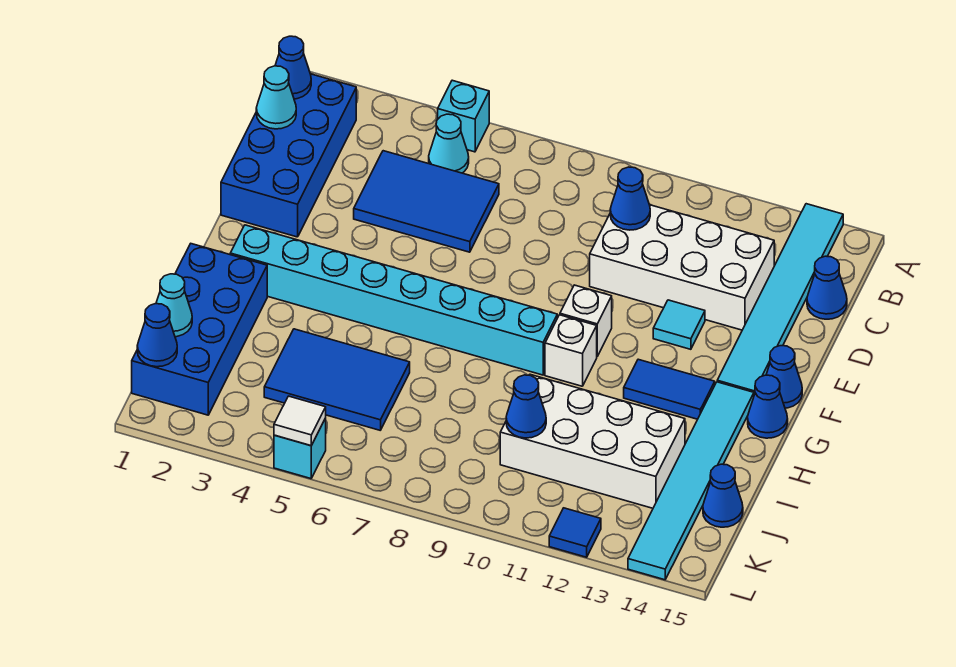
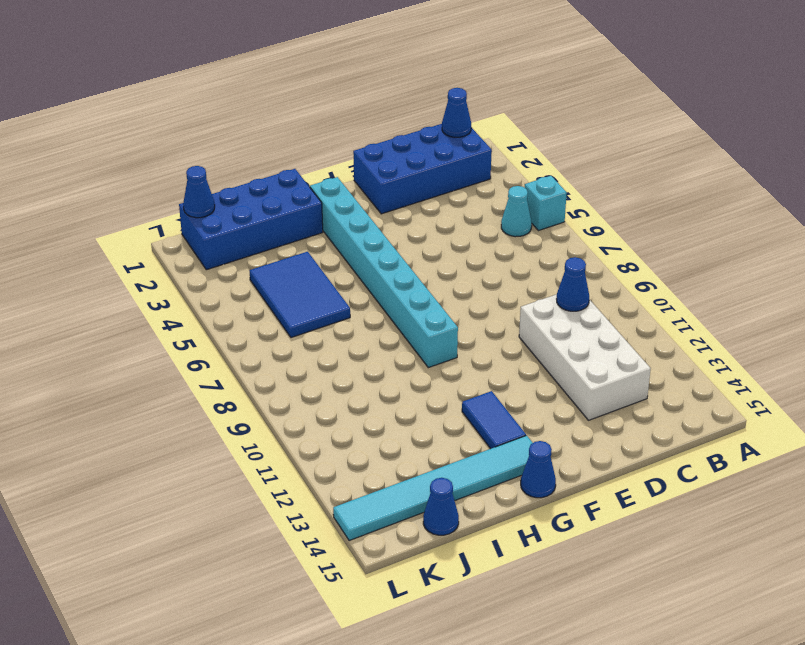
none -> cyan tile A14:F14 level 1
none -> blue tile C4:D6 level 1
none -> blue cone C15 level 1

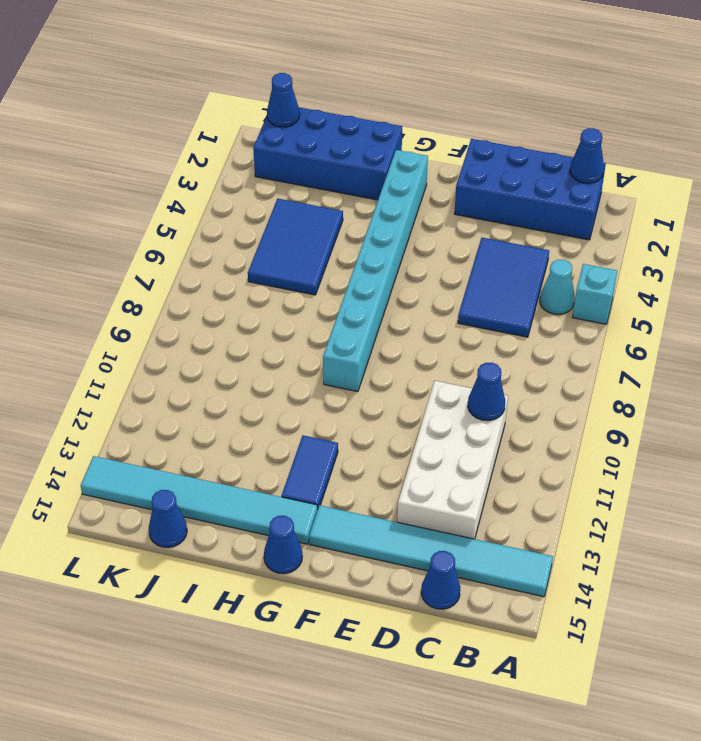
none -> cyan tile E12 level 1
none -> white brick F10 level 1
none -> blue cone F15 level 1

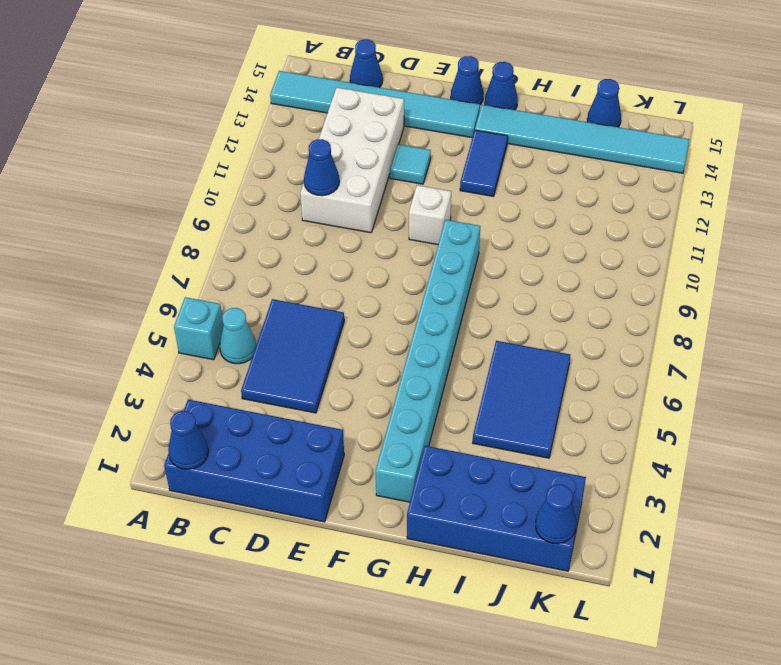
none -> white brick G10 level 1
none -> white brick I10:J13 level 1
none -> cyan brick L5 level 1

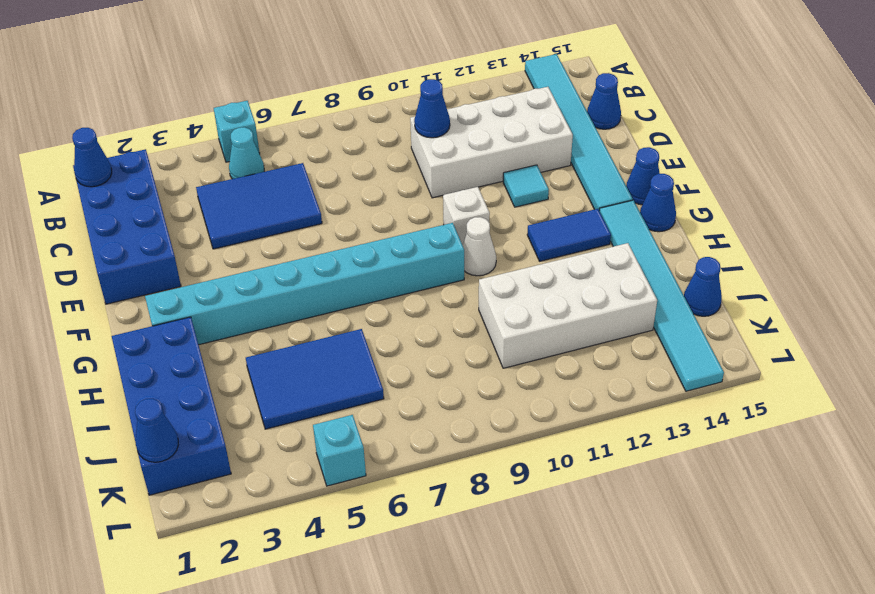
white cone G10 level 1 -> white brick G10 level 1
none -> blue tile L12 level 1
none -> cyan cone C1 level 2
none -> cyan cone J1 level 2

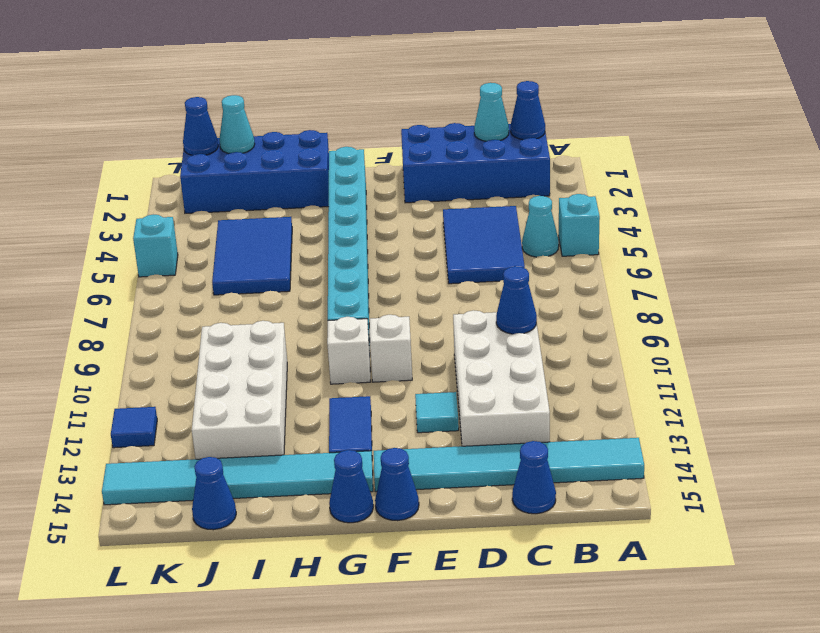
none -> blue cone J10 level 2
none -> white tile L5 level 2

